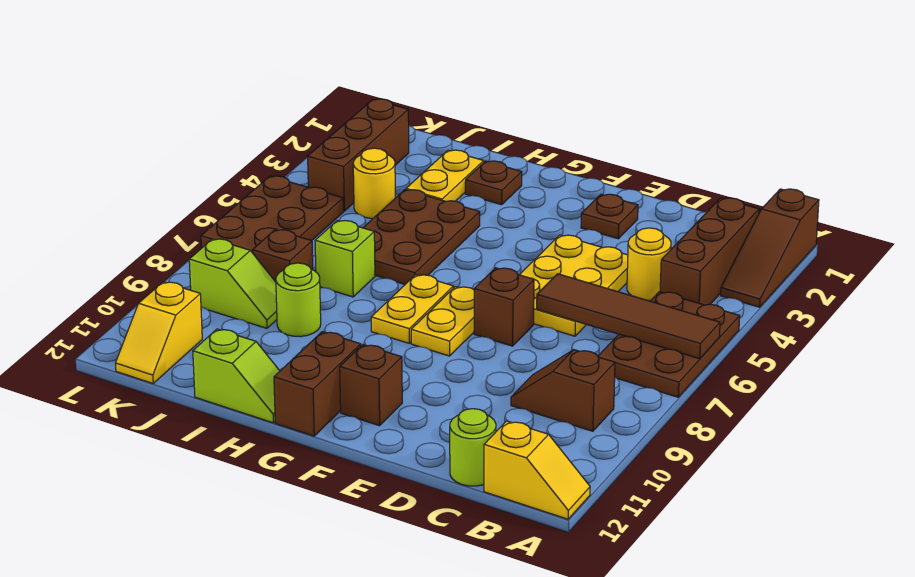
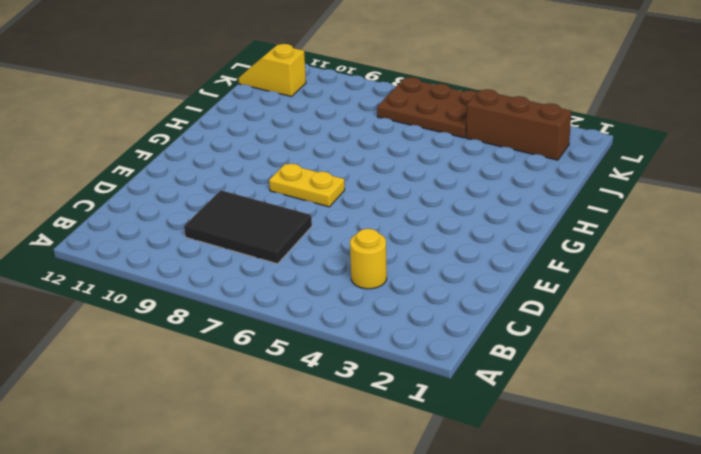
black tile C7:D9 level 1 -> brown slope B9:C9 level 1 top B
none -> brown slope A1:A3 level 1 top 1
none -> brown plate A5:B7 level 1
none -> yellow slope A12:B12 level 1 top B

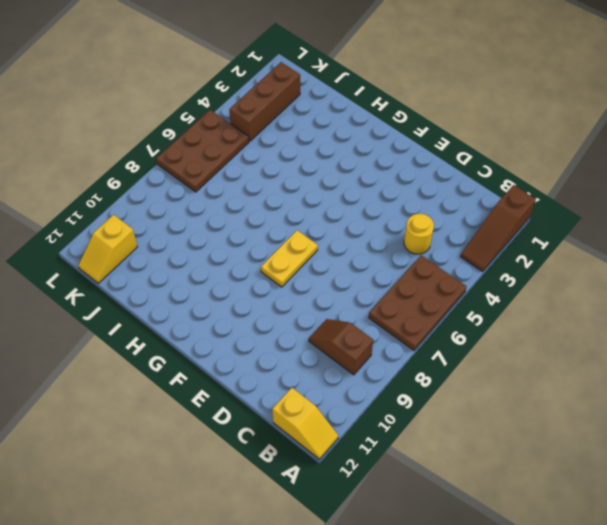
none -> brown brick B2:B4 level 1
none -> lime round brick C12 level 1
none -> yellow plate D4:E6 level 1

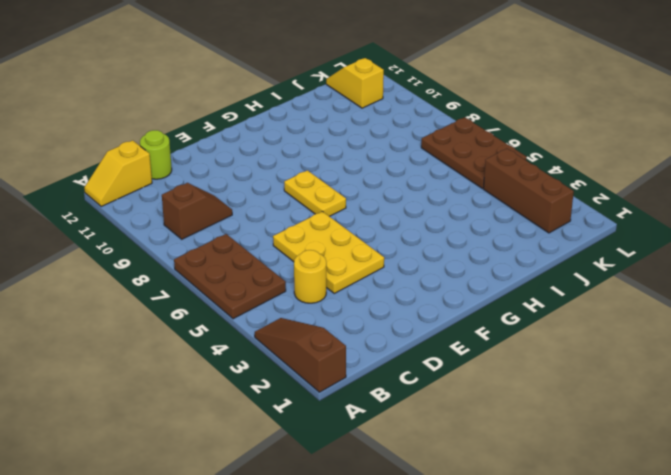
none -> brown brick B2:B4 level 1
none -> brown plate E2 level 1
none -> brown brick E7 level 1

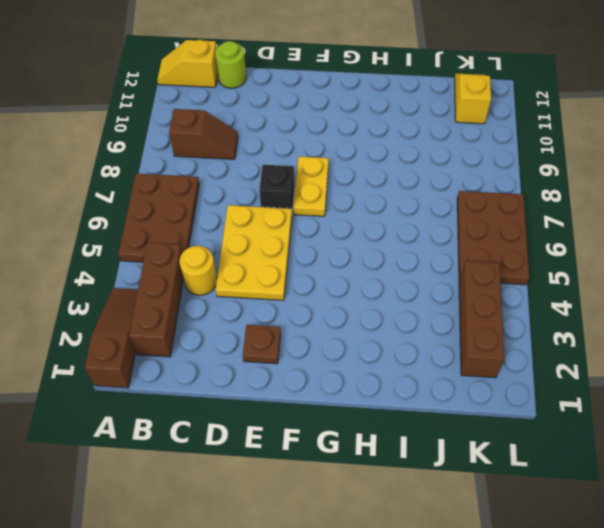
black brick E7 level 1 -> brown brick E7 level 1
none -> brown brick F11 level 1
none -> yellow plate G7:G8 level 1
none -> brown brick G11:G12 level 1

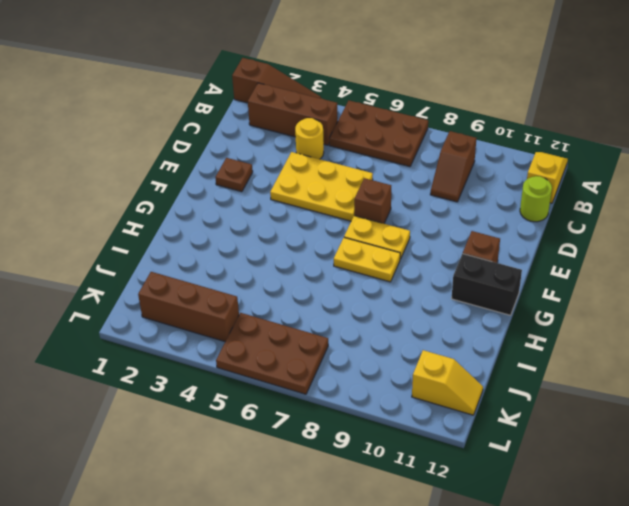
black brick G11:G12 level 1 -> brown brick G11:G12 level 1
none -> brown plate H2 level 1
none -> brown plate H4:I6 level 1
none -> lime slope H12:I12 level 1 top I

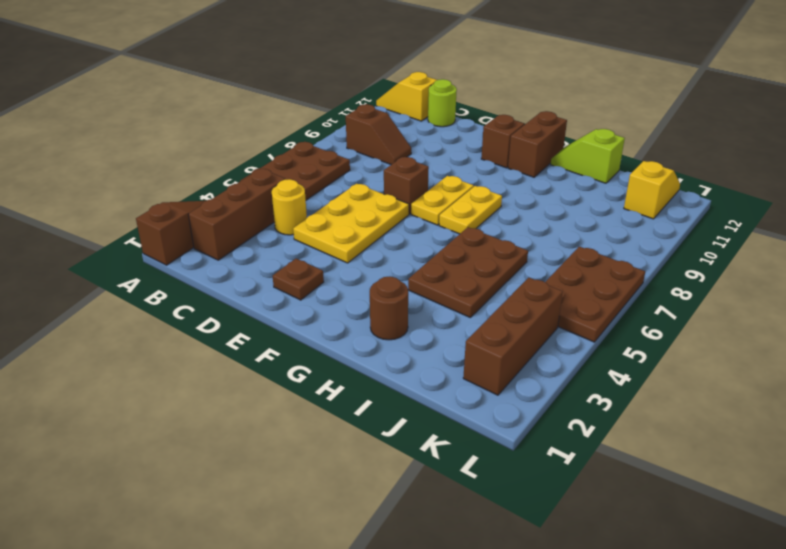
brown round brick H2 level 1 -> brown plate H2 level 1
none -> yellow plate I2:I3 level 1
none -> lime brick I7 level 1
none -> lime round brick I9 level 1

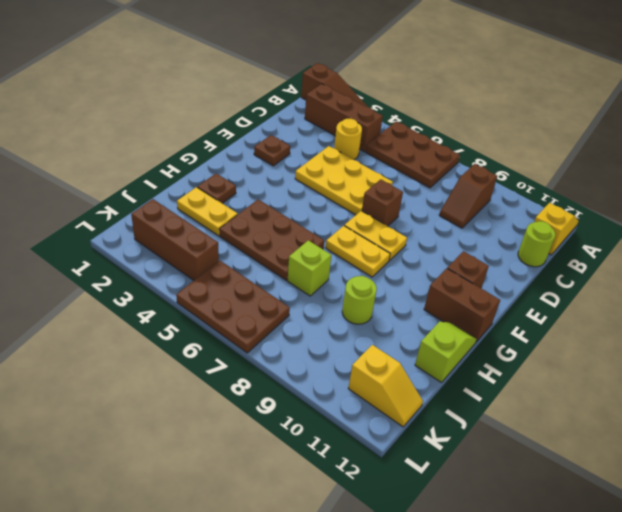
none -> yellow round brick J4 level 1
none -> brown brick J8 level 1
none -> lime slope J9:K9 level 1 top K

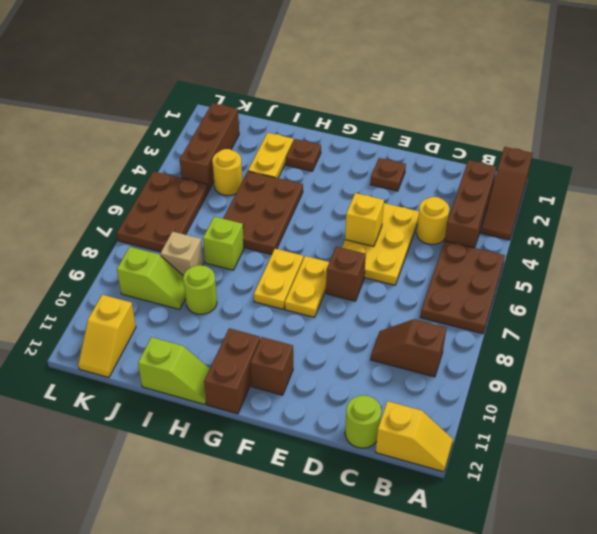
yellow brick E5 level 2 -> none
tan brick J8 level 1 -> brown brick J8 level 1
none -> brown tile A6:D6 level 2

